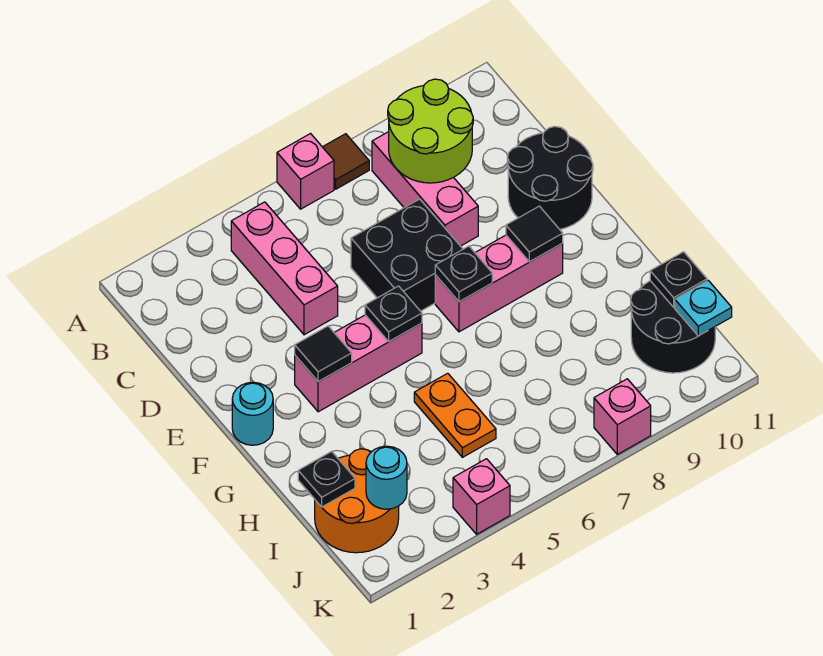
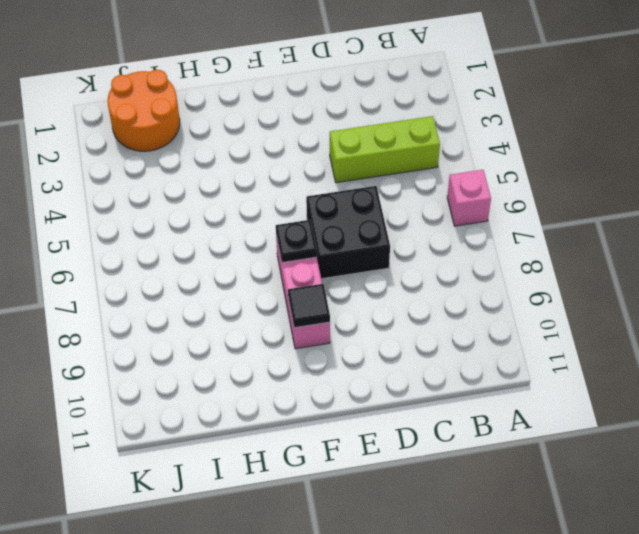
lime brick B4:D4 level 1 -> pink brick B4:D4 level 1
none -> brown tile A7 level 1
none -> pink brick B8:D8 level 1
none -> black round brick D10:E11 level 1

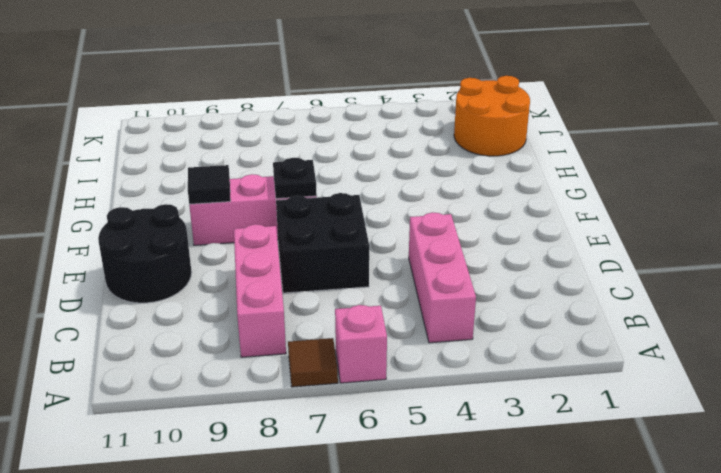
none -> cyan round brick F1 level 1
none -> pink brick F3:F5 level 1
none -> orange plate H5:I5 level 1

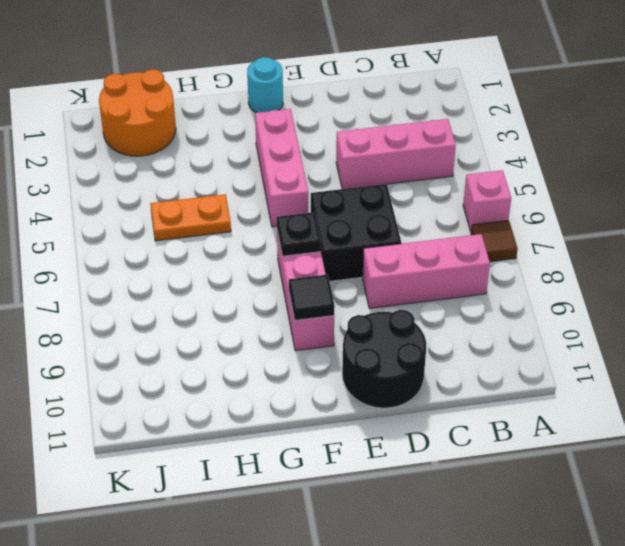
none -> black round brick I10:J11 level 1
none -> pink brick K4 level 1
none -> pink brick K8 level 1

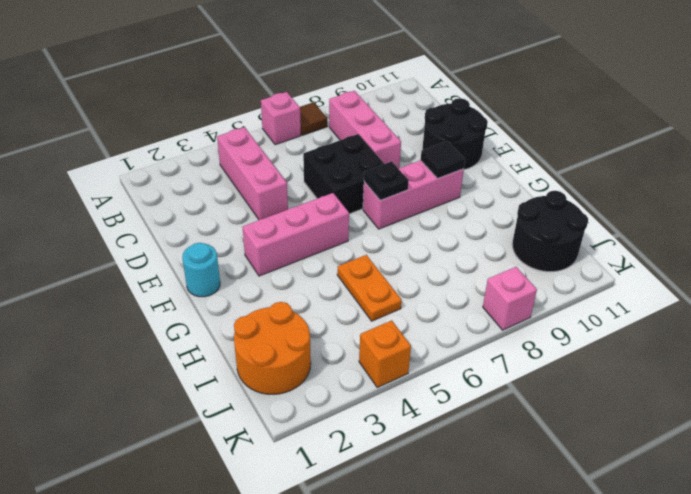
orange brick K4 level 1 -> pink brick K4 level 1
none -> lime round brick B8:C9 level 2
none -> black tile F3 level 2
none -> black plate F5 level 2

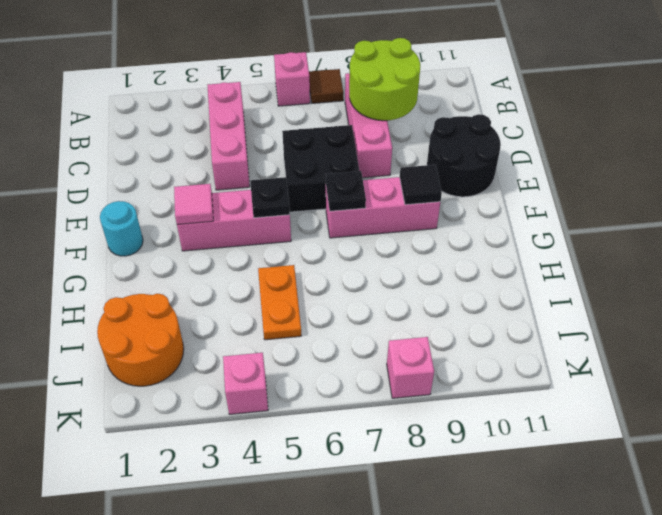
pink tile F3 level 2 -> black tile F3 level 2
none -> black round brick I10:J11 level 1
none -> black plate I1 level 2
none -> black plate I11 level 2

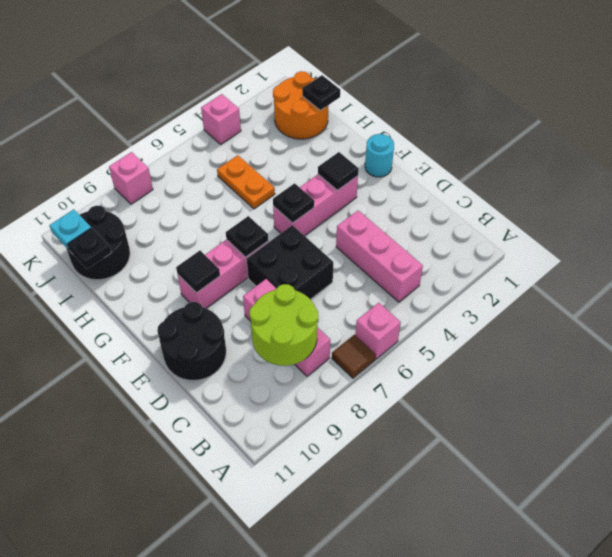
none -> cyan round brick J2 level 2

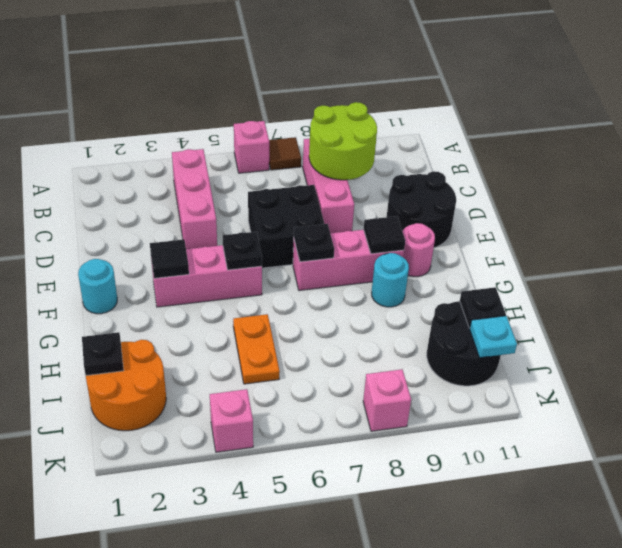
pink round brick F10 level 1 -> none
cyan round brick G9 level 1 -> cyan round brick J2 level 2

